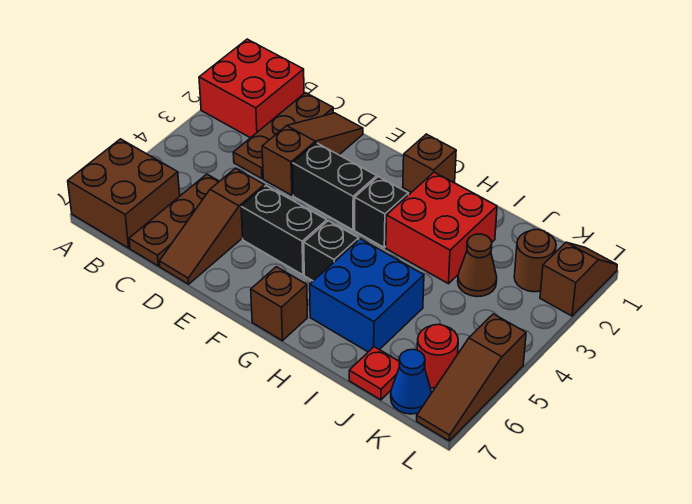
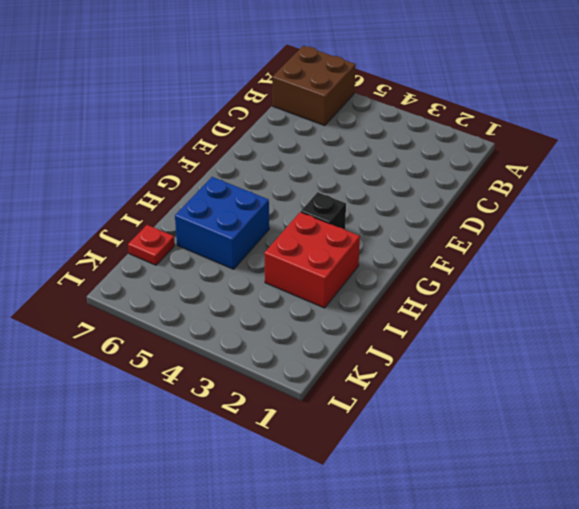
none -> red brick A1:B2 level 1
none -> brown plate C1:C3 level 1
none -> brown plate C5:C7 level 1

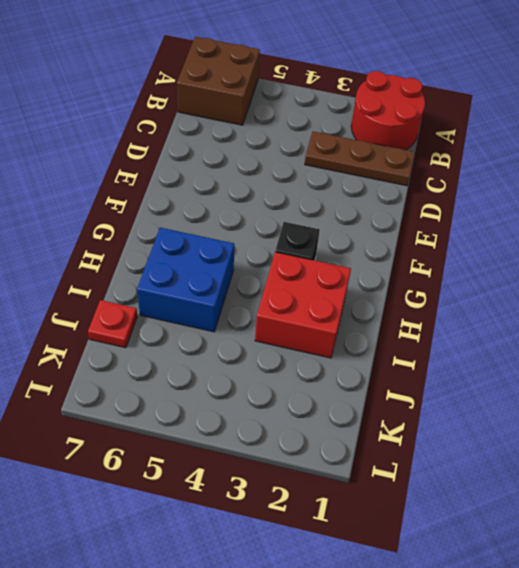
red round brick A1:B2 level 1 -> red brick A1:B2 level 1
none -> brown plate C5:C7 level 1
none -> brown slope D1:D3 level 1 top 3
none -> brown slope D5:D7 level 1 top 5

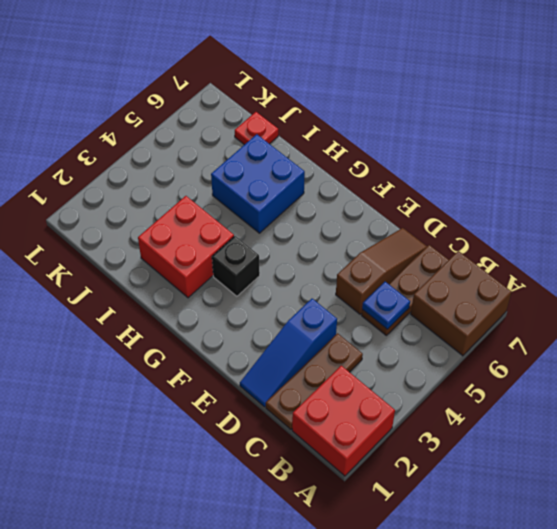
blue plate C5 level 2 -> none
blue slope D1:D3 level 1 top 3 -> brown slope D1:D3 level 1 top 3
none -> black brick E3:F3 level 1
none -> black brick E5:F5 level 1
none -> brown brick G1 level 1

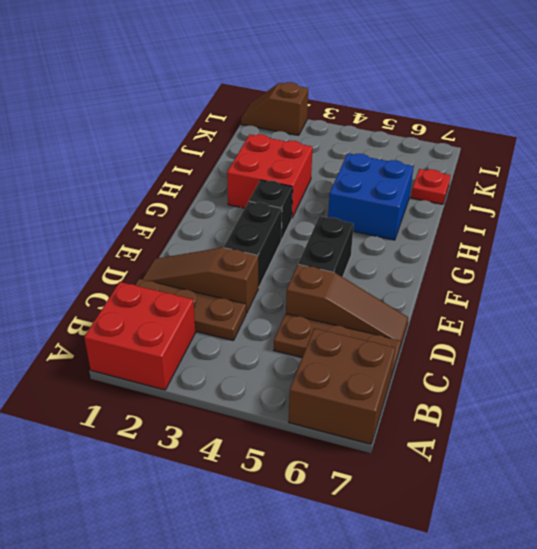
none -> brown brick G1 level 1
none -> black brick G5 level 1
none -> brown brick G7 level 1

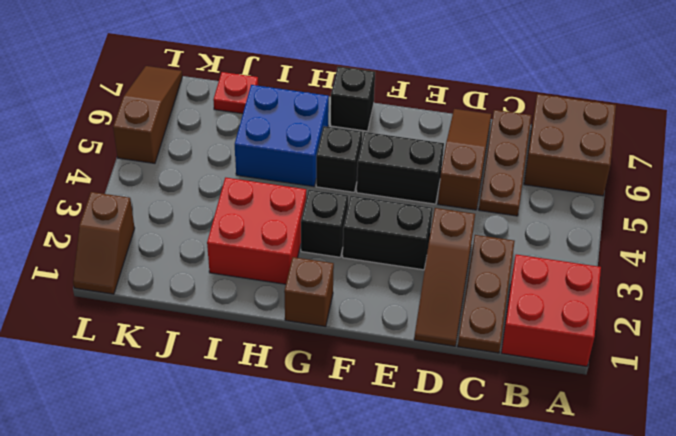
black brick G7 level 1 -> brown brick G7 level 1
none -> brown cone J3 level 1
none -> brown round brick K2 level 1
none -> red round brick K6 level 1

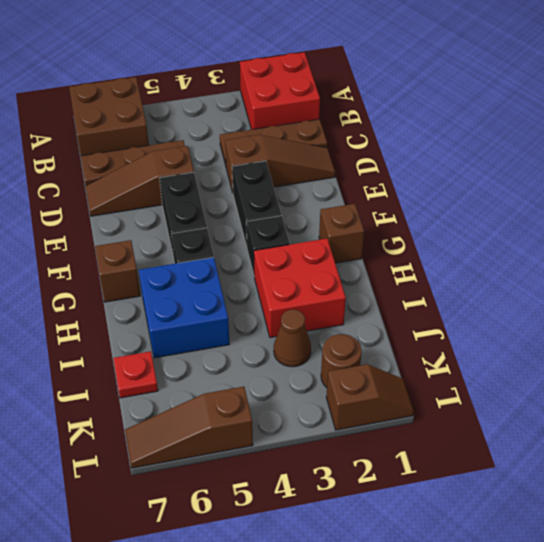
none -> red round brick K6 level 1
none -> blue cone K7 level 1

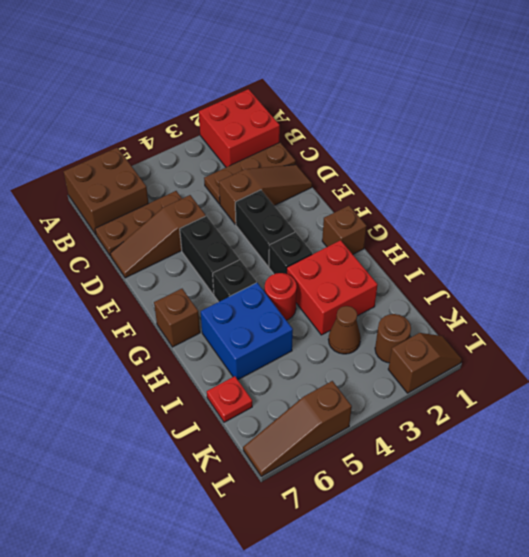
red round brick H4 level 1 -> red round brick K6 level 1
none -> blue cone K7 level 1

